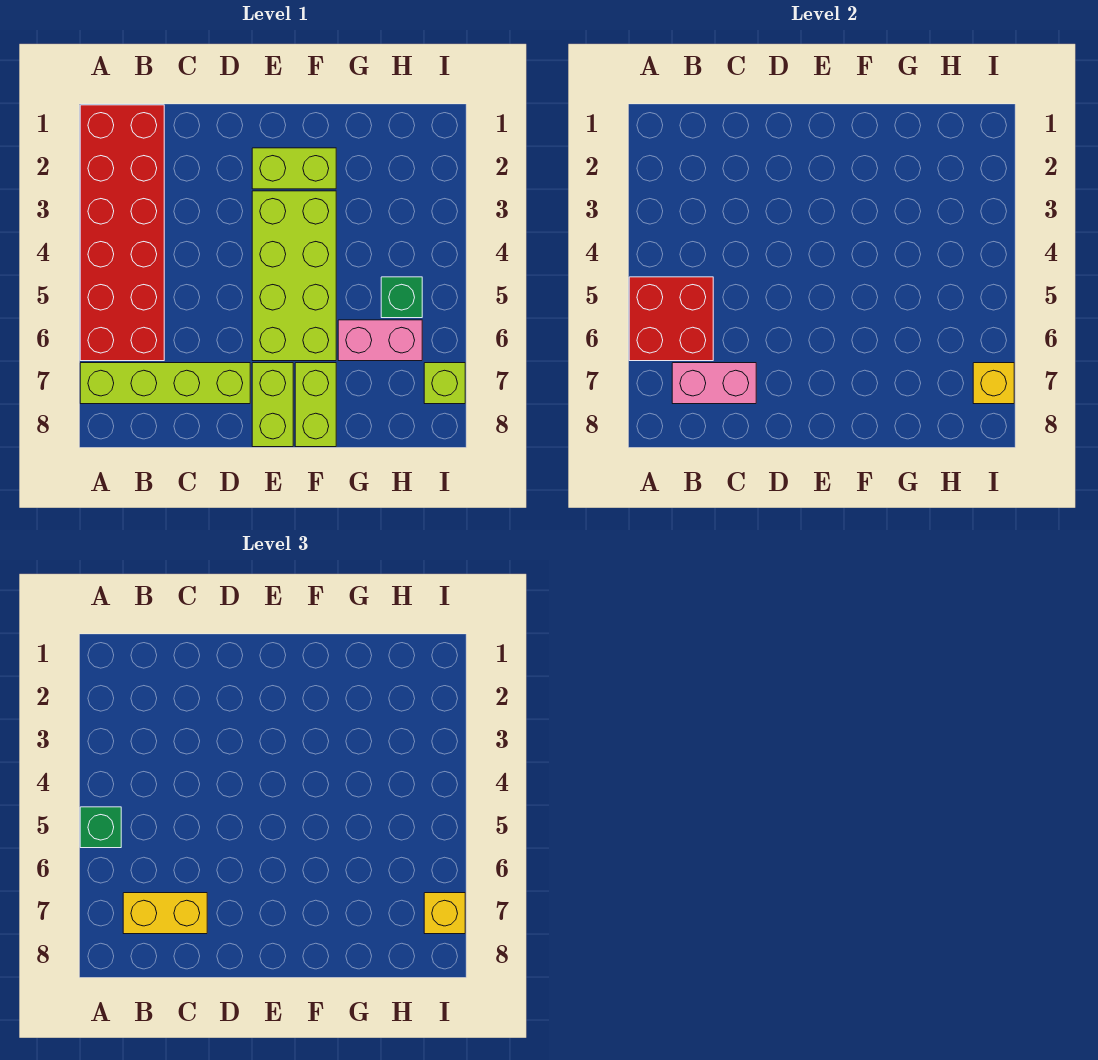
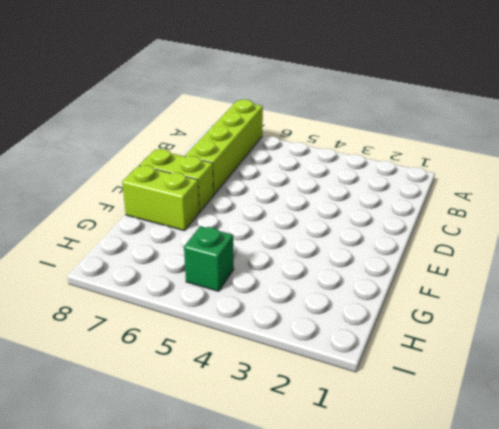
none -> red brick A1:B6 level 1
none -> lime brick E2:F2 level 1
none -> lime brick E3:F6 level 1

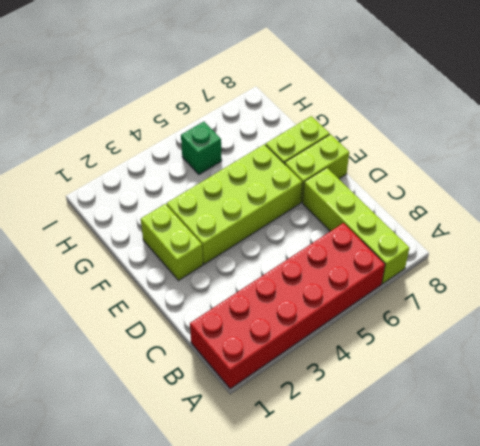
none -> pink brick G6:H6 level 1
none -> lime brick I7 level 1
none -> red brick A5:B6 level 2

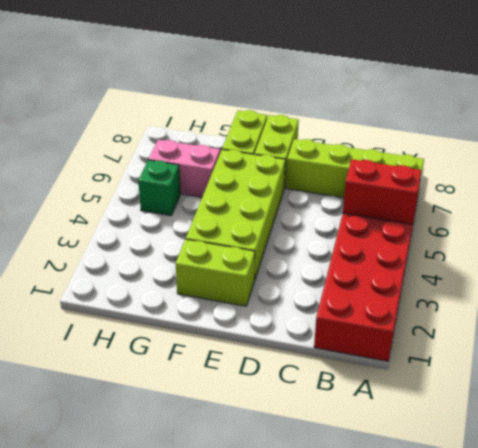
red brick A5:B5 level 2 -> red brick A5:B6 level 2
none -> lime brick I7 level 1
none -> pink brick B7:C7 level 2
none -> yellow brick I7 level 2

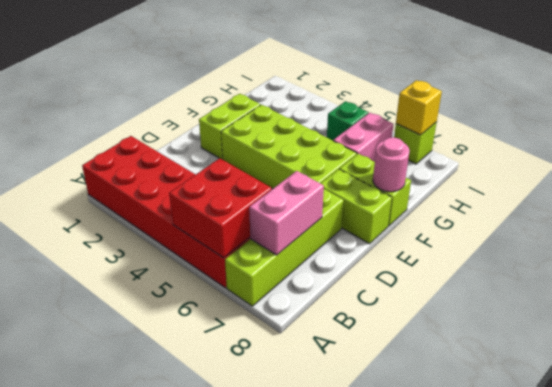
pink round brick F8 level 2 -> none
none -> green brick A5 level 3
none -> yellow brick B7:C7 level 3
none -> yellow brick I7 level 3

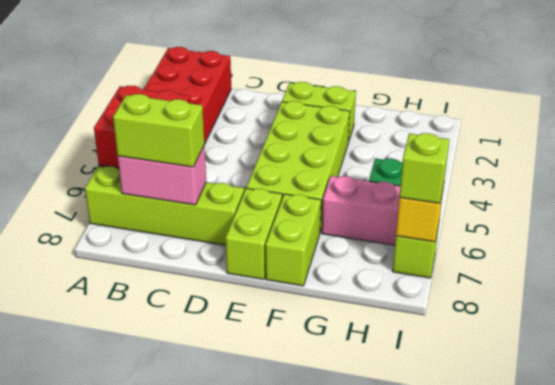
lime brick B7:C7 level 3 -> yellow brick B7:C7 level 3
lime brick I7 level 3 -> yellow brick I7 level 3
none -> green brick A5 level 3

